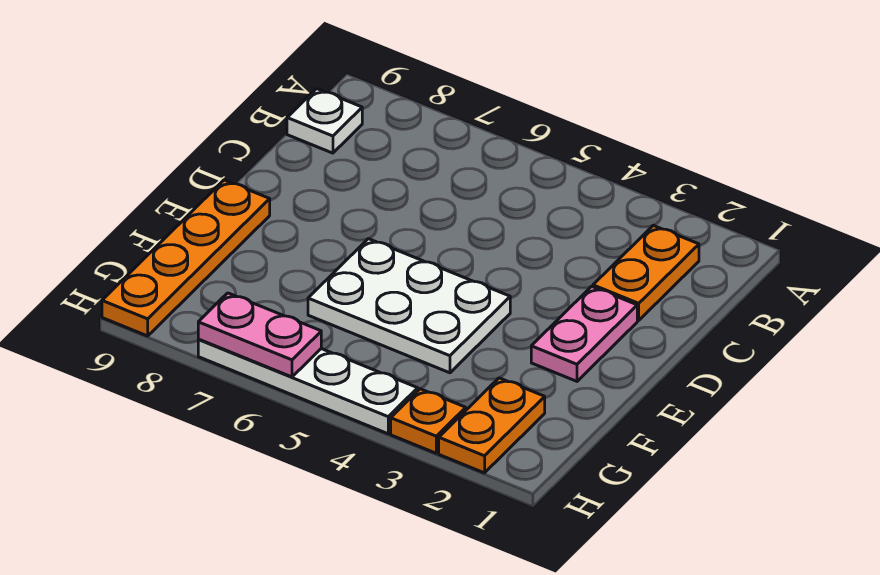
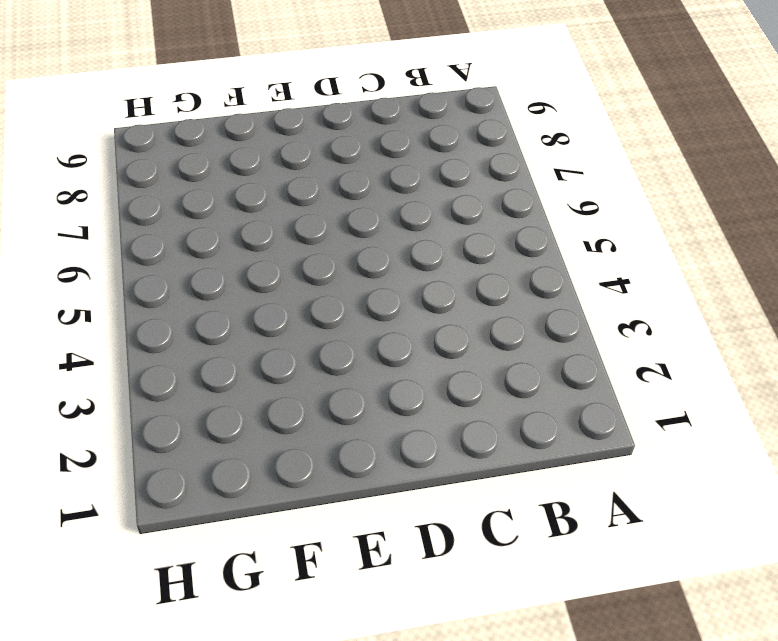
none -> orange plate B2:C2 level 1
none -> white plate B9 level 1

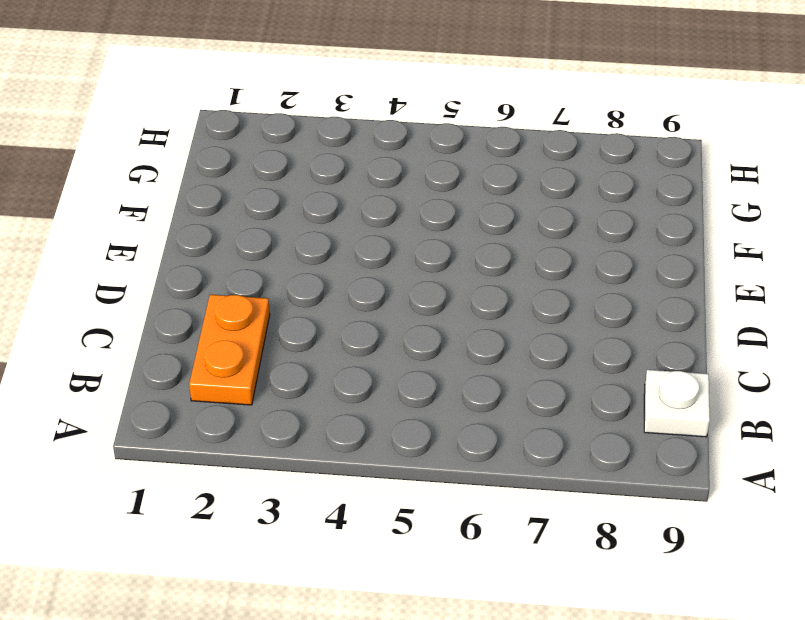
none -> pink plate D2:E2 level 1
none -> white plate E4:F6 level 1

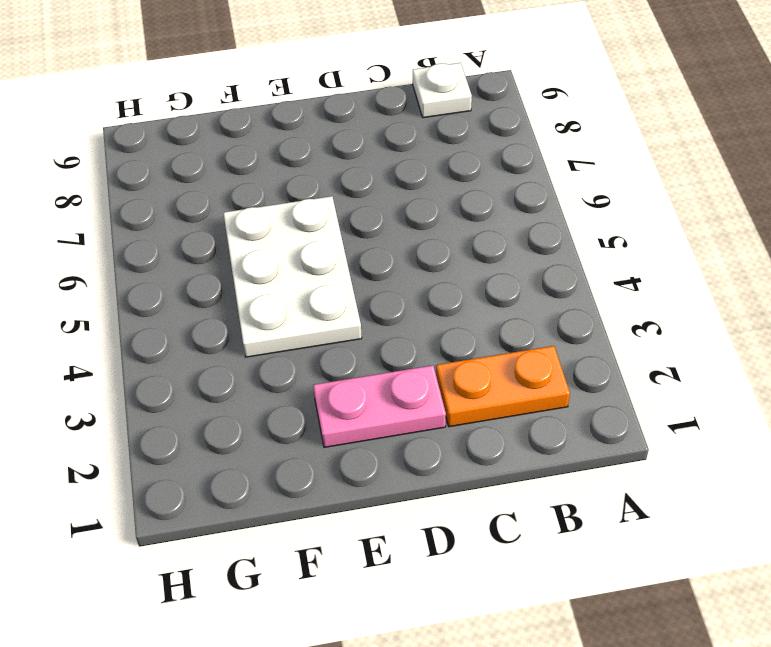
none -> orange plate E9:H9 level 1
none -> orange plate G2:H2 level 1

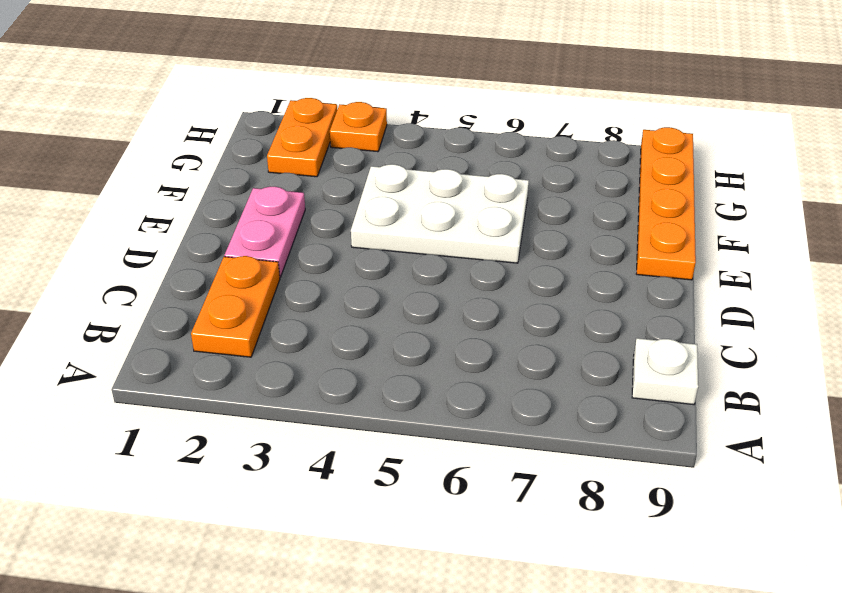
none -> white plate H4:H7 level 1
none -> pink plate H6:H7 level 2

